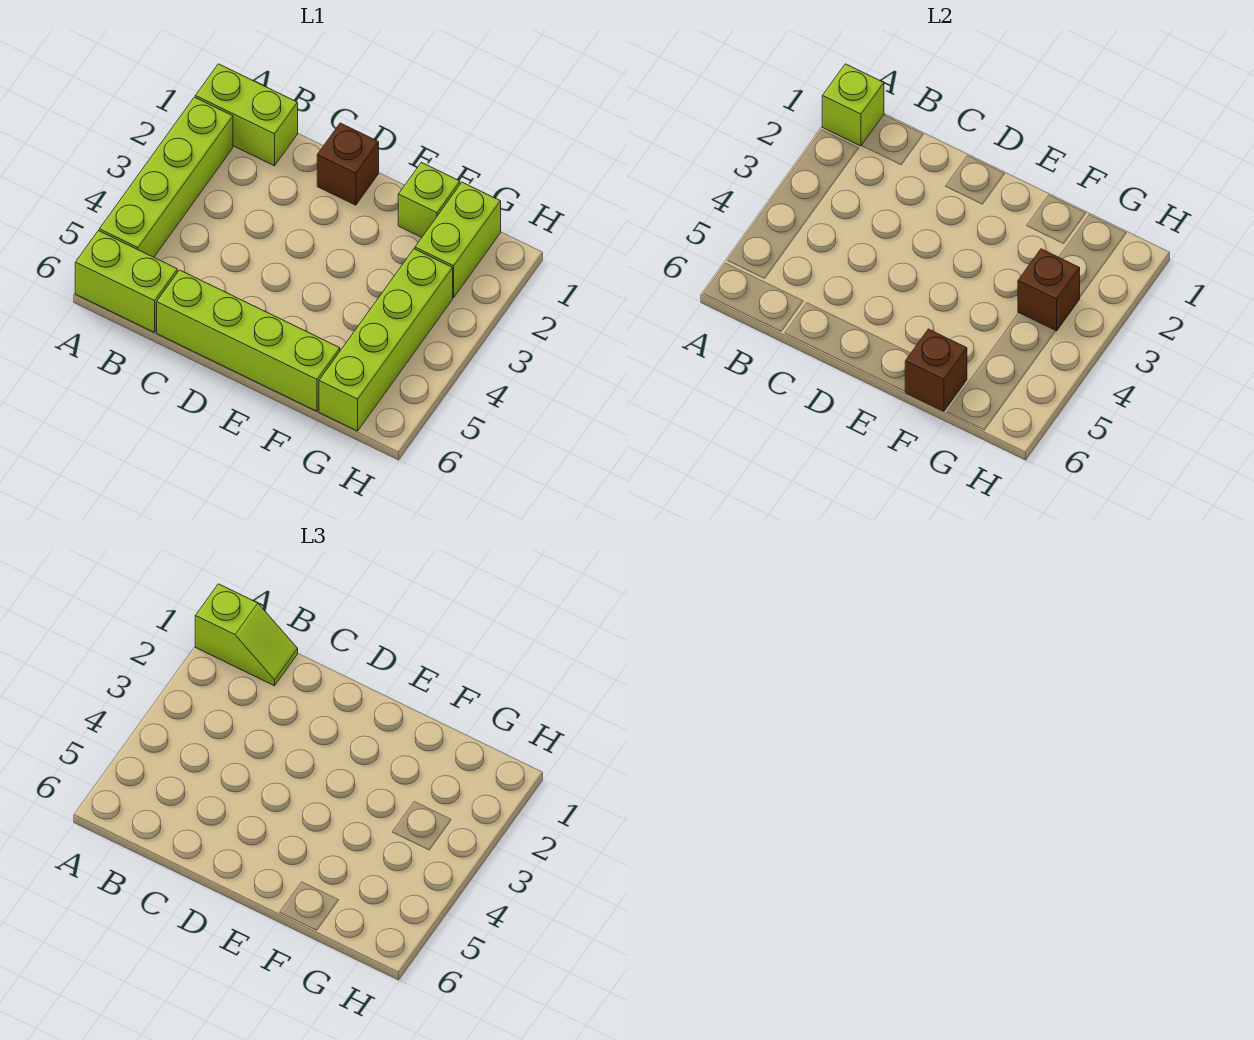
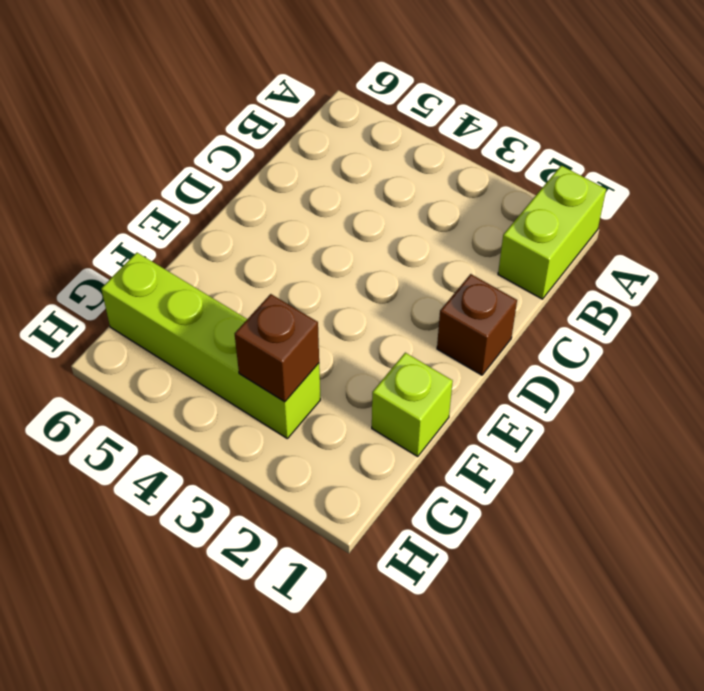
none -> lime brick A2:A5 level 1
none -> lime brick A6:B6 level 1
none -> lime brick C6:F6 level 1

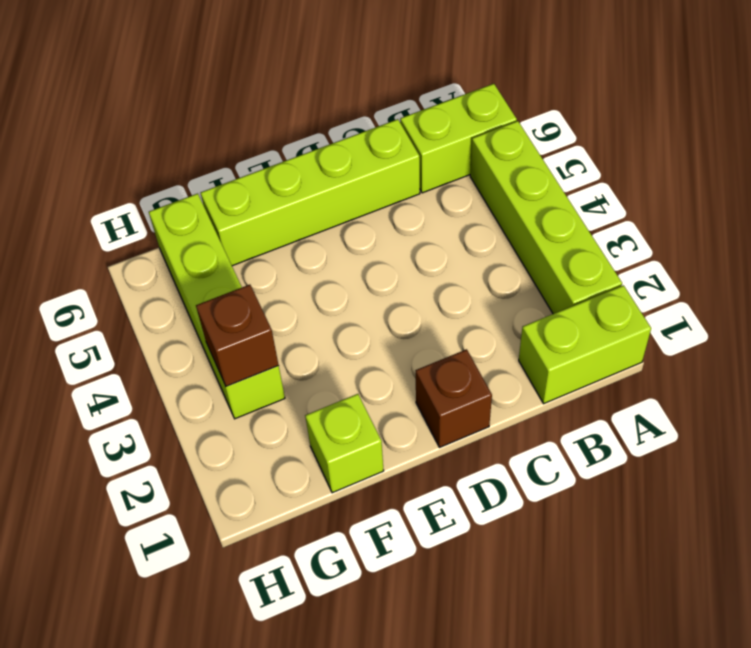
none -> lime brick G1:G2 level 1
none -> lime brick A1 level 2
none -> brown brick F6 level 2

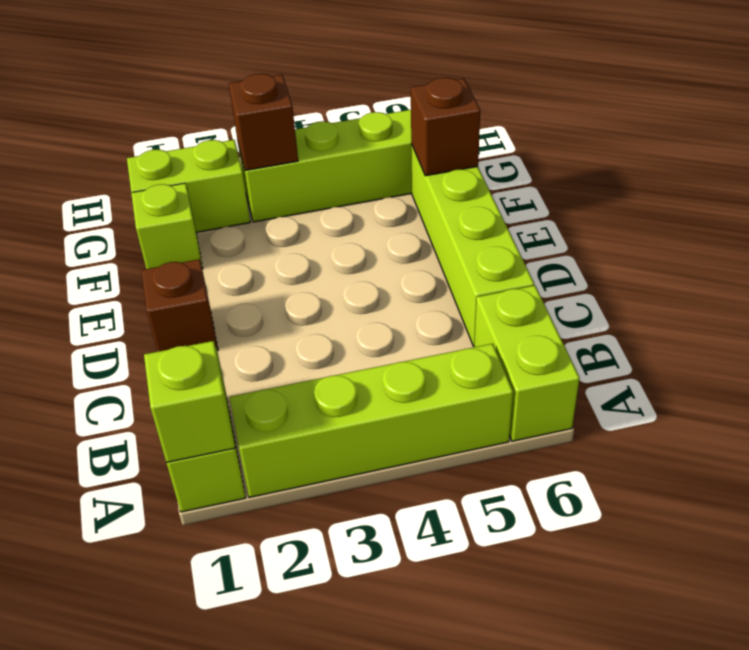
none -> lime slope A1:B1 level 3 top A

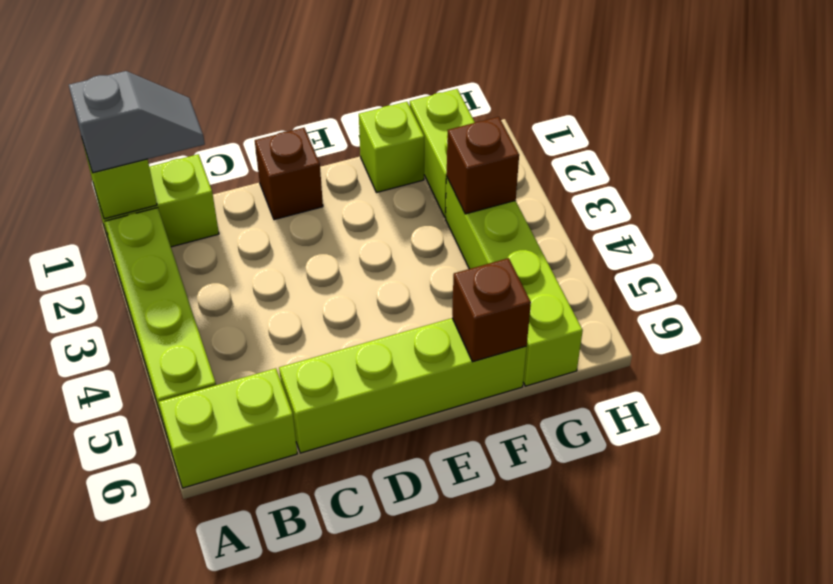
grey slope A1:B1 level 3 top A -> lime slope A1:B1 level 3 top A

